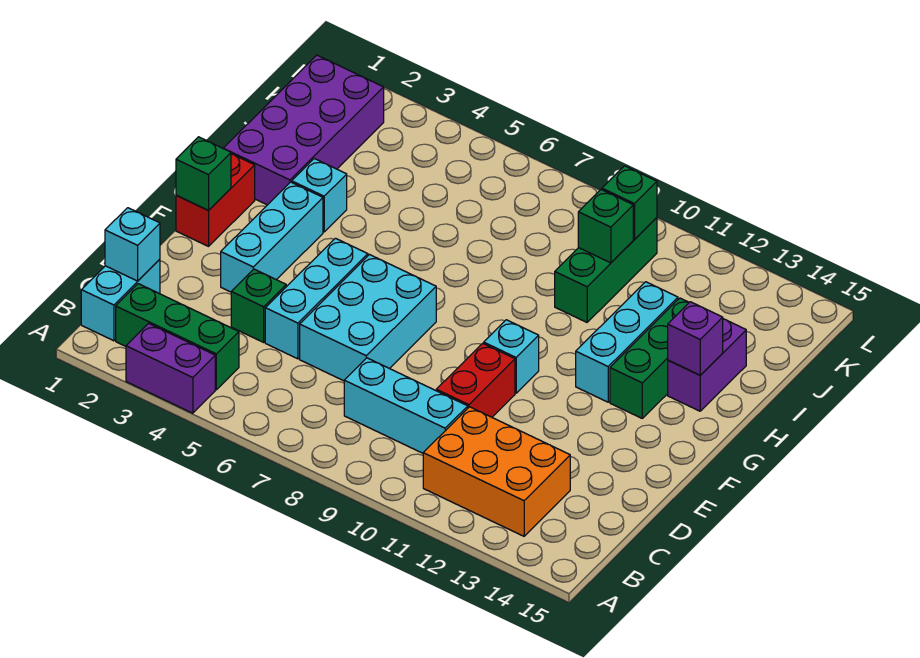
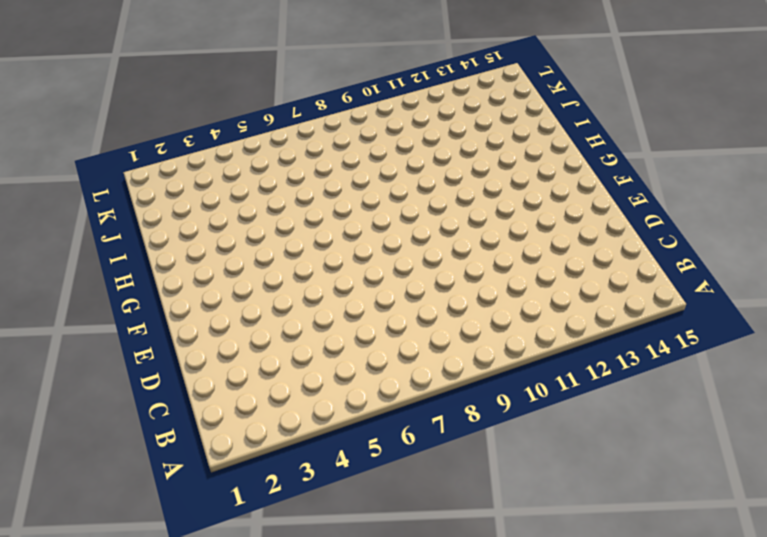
none -> purple brick A3:A4 level 1
none -> cyan brick B1:C1 level 1
none -> green brick B2:B4 level 1

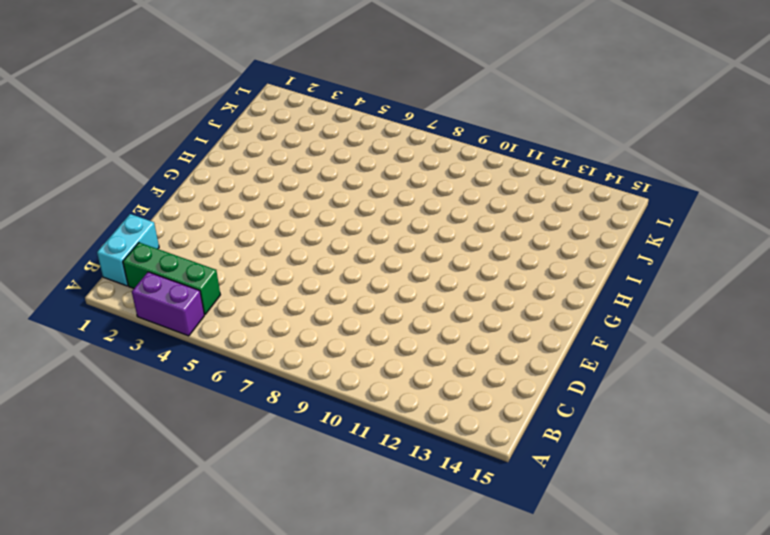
none -> orange brick B11:C13 level 1
none -> cyan brick C8:C10 level 1
none -> green brick D4 level 1

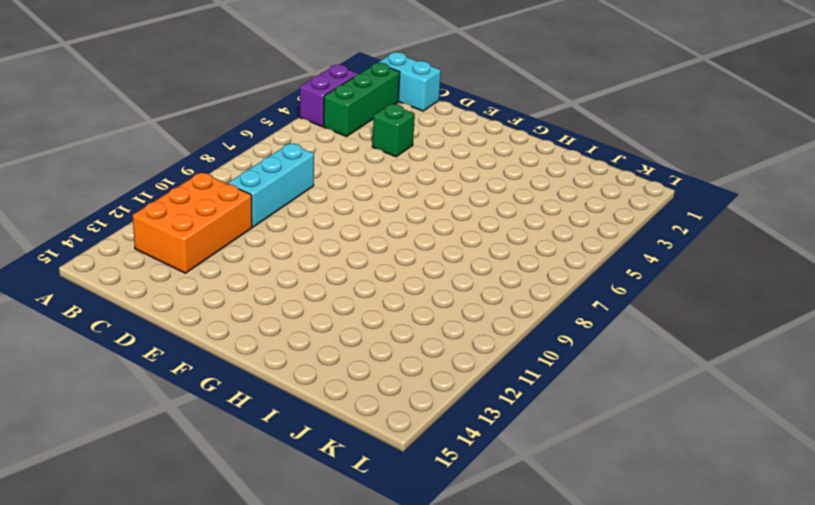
none -> cyan brick D5:F5 level 1
none -> cyan brick D6:F7 level 1
none -> red brick D10:E10 level 1

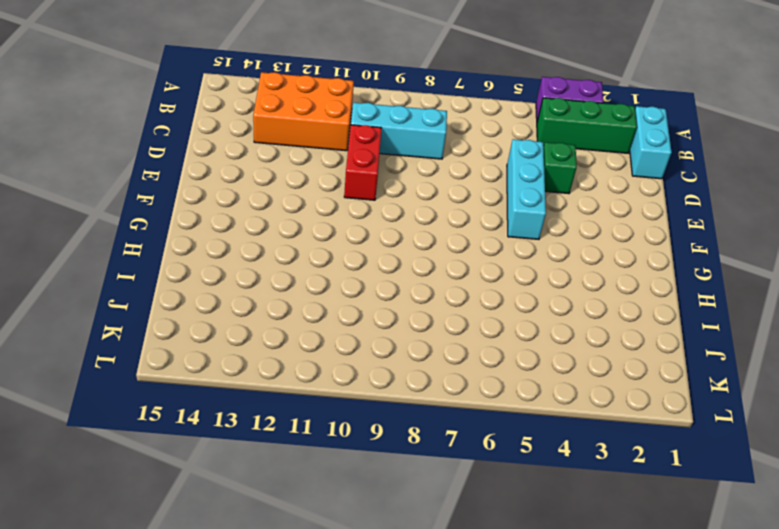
none -> cyan brick D6:F7 level 1
none -> cyan brick E3:G3 level 1
none -> red brick F1:G1 level 1

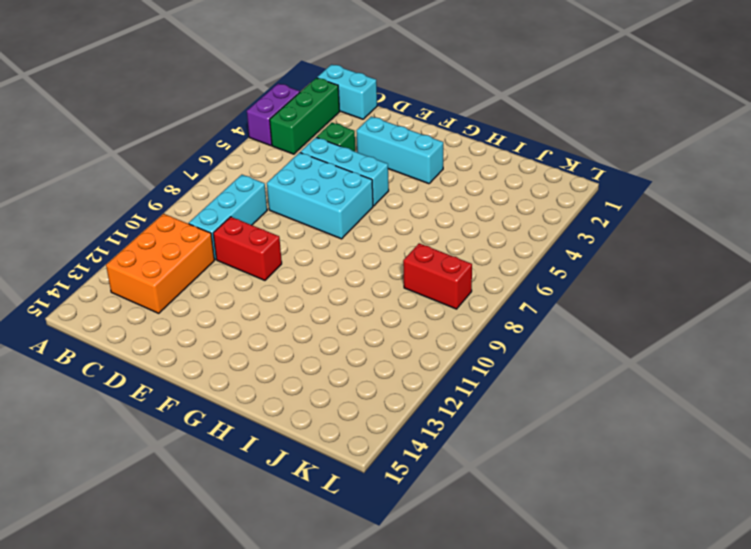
red brick J8:K8 level 1 -> red brick F1:G1 level 1
none -> cyan brick F10 level 1
none -> cyan brick G12:I12 level 1
none -> green brick G13:I13 level 1

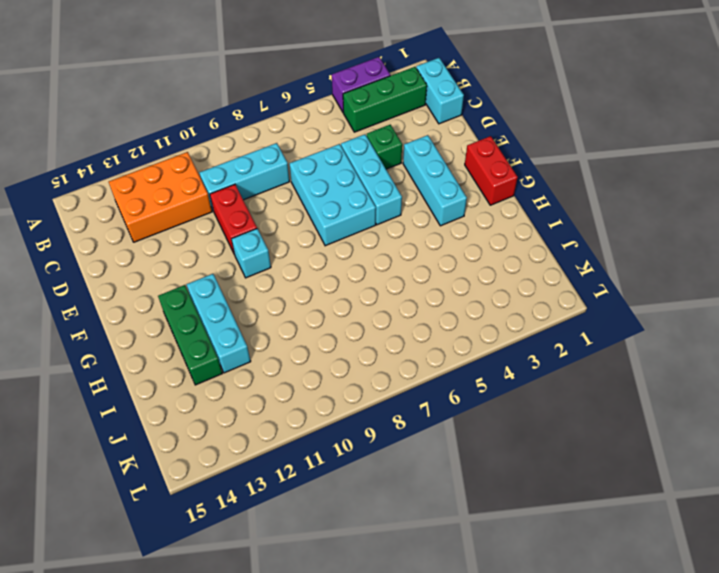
none -> purple brick H1:K2 level 1
none -> cyan brick H3 level 1
none -> purple brick H14:I14 level 1

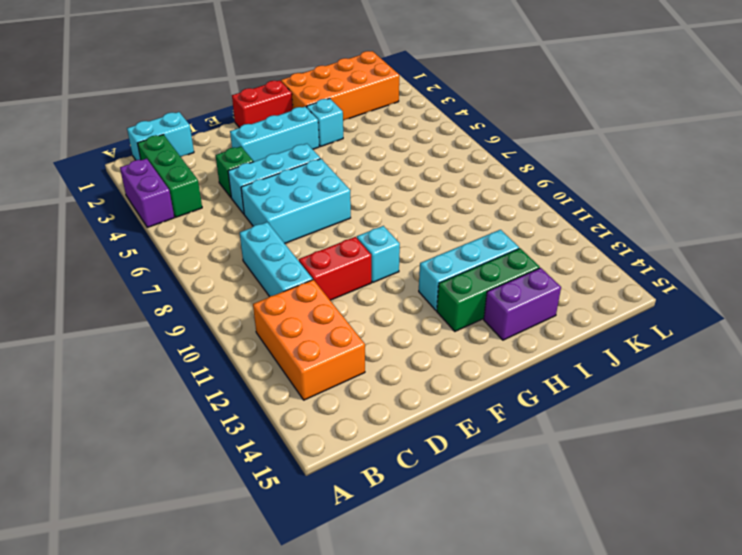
orange brick H1:K2 level 1 -> purple brick H1:K2 level 1
none -> green brick I10:K10 level 1
none -> cyan brick C1 level 2
none -> green brick F1 level 2

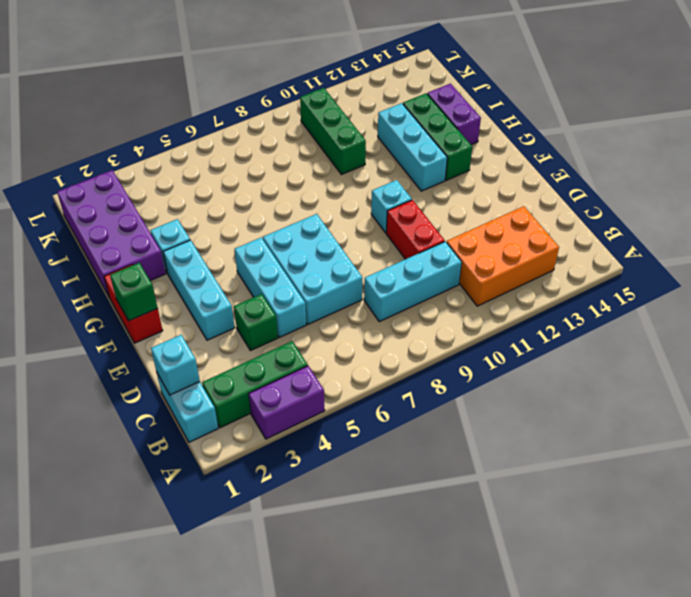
none -> purple brick H14 level 2
none -> green brick J10 level 2
none -> green brick K10 level 2

